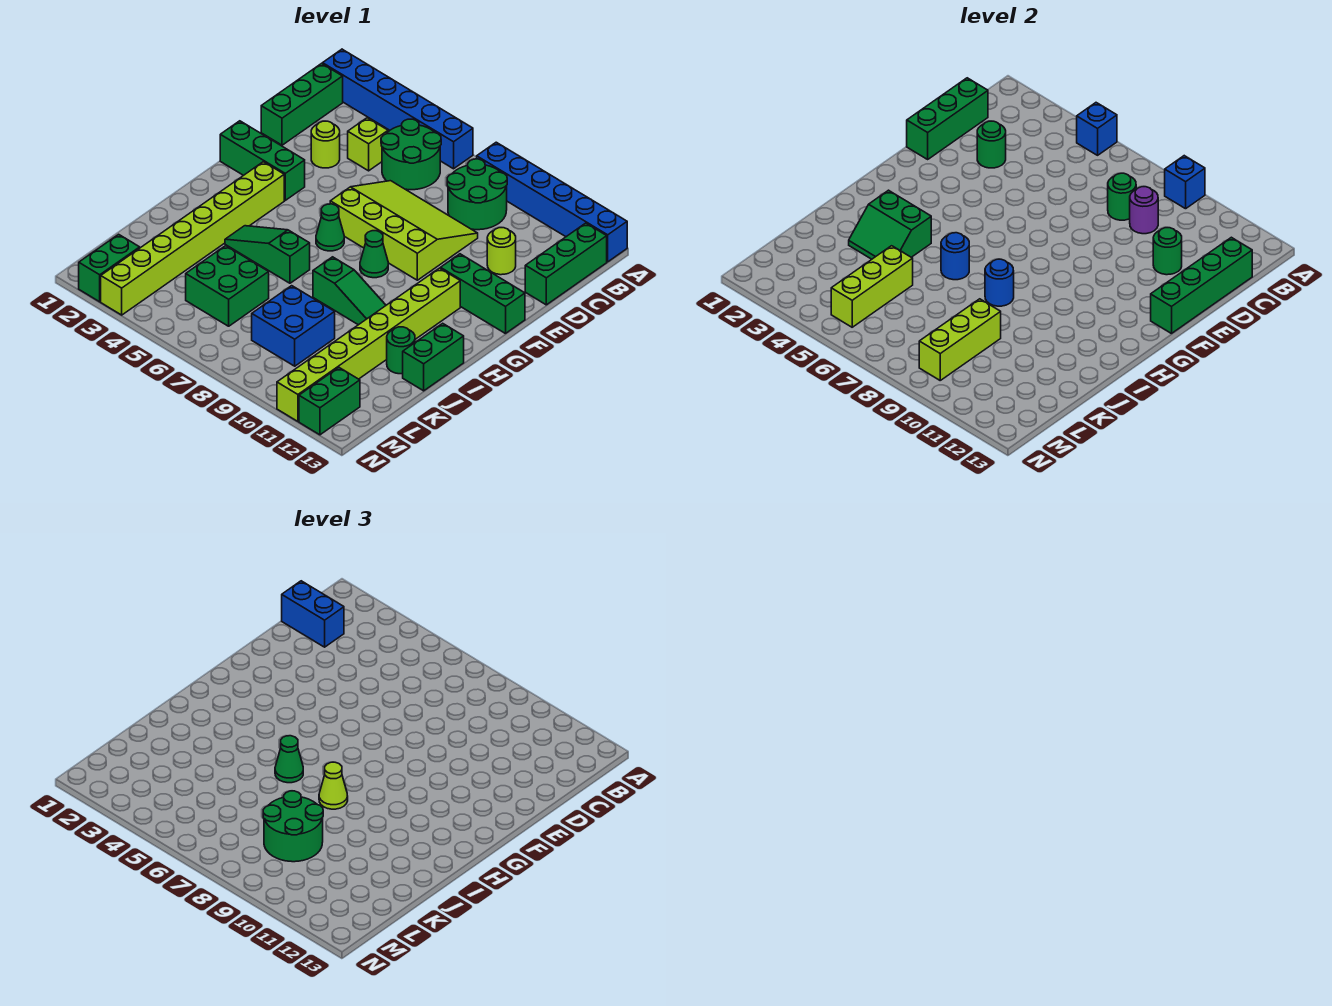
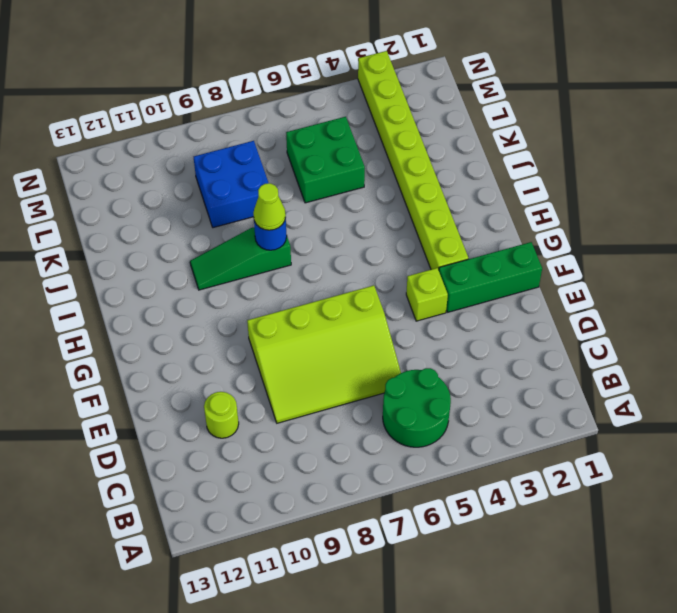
lime brick F4 level 1 -> lime brick C4 level 1
none -> blue brick A1:A6 level 1
none -> blue brick A8:A13 level 1
none -> green brick B1:D1 level 1
none -> green round brick B8:C9 level 1

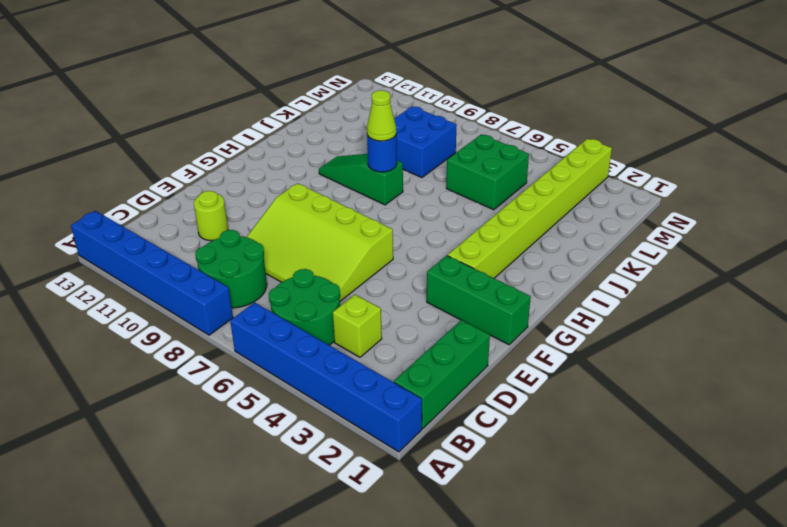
none -> green brick B13:D13 level 1
none -> lime round brick D3 level 1
none -> green brick F11:F13 level 1
none -> green cone G6 level 1

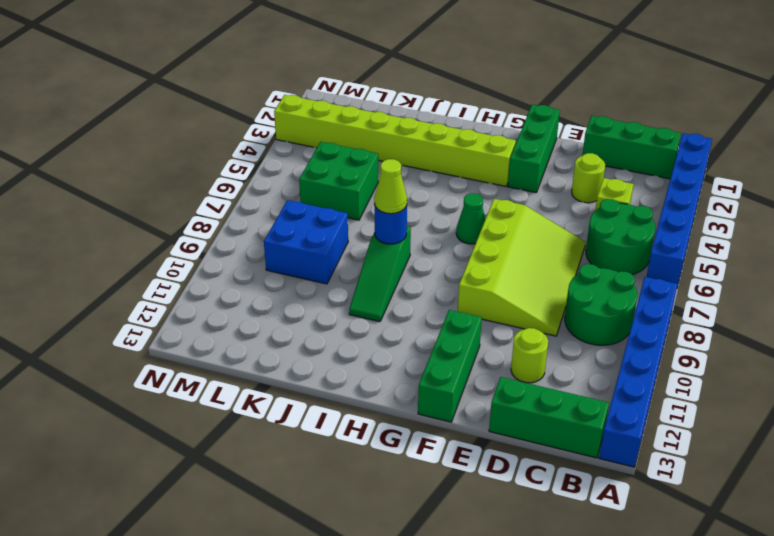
none -> green cone G8 level 1
none -> lime brick G11:N11 level 1
none -> green slope I4:I6 level 1 top 6
none -> green brick I13:J13 level 1

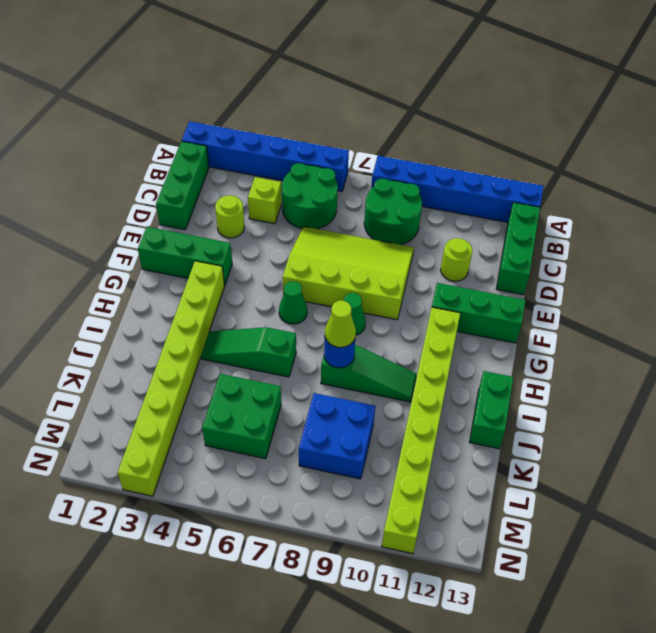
none -> green round brick J12 level 1
none -> green brick M2:N2 level 1
none -> green brick M12:N12 level 1
none -> blue brick A5 level 2

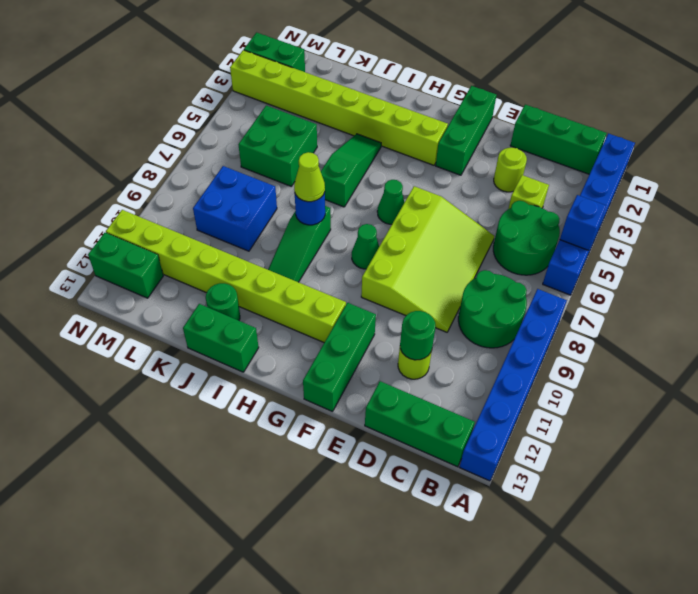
none -> blue brick A9 level 2
none -> green brick C1:E1 level 2
none -> green round brick C8 level 2
none -> purple round brick C9 level 2

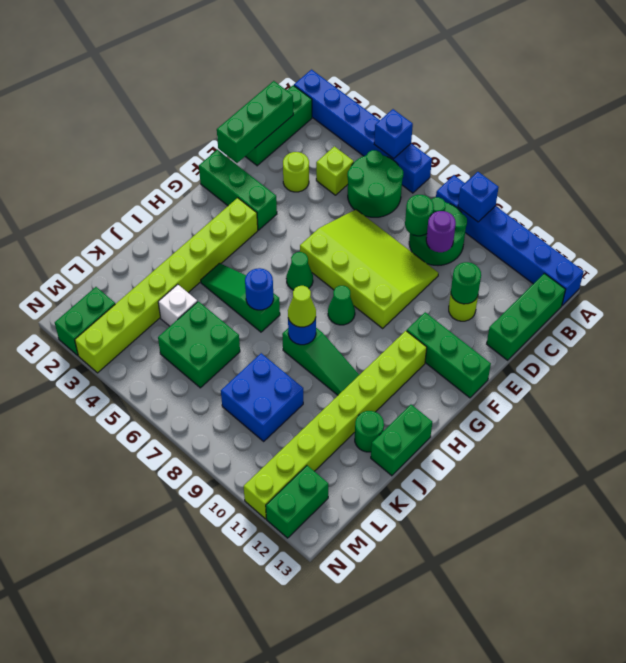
white brick K4 level 1 -> none
none -> green brick C13:F13 level 2
none -> green round brick D3 level 2
none -> green slope I3:J4 level 2 top I
none -> lime brick K5:M5 level 2

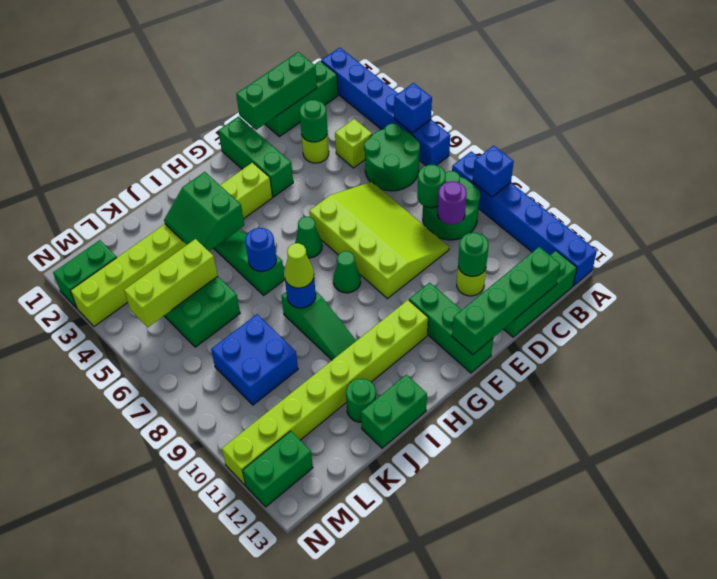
none -> lime brick K9:M9 level 2
none -> blue brick C1:C2 level 3
none -> green cone I6 level 3
none -> green round brick K8:L9 level 3

